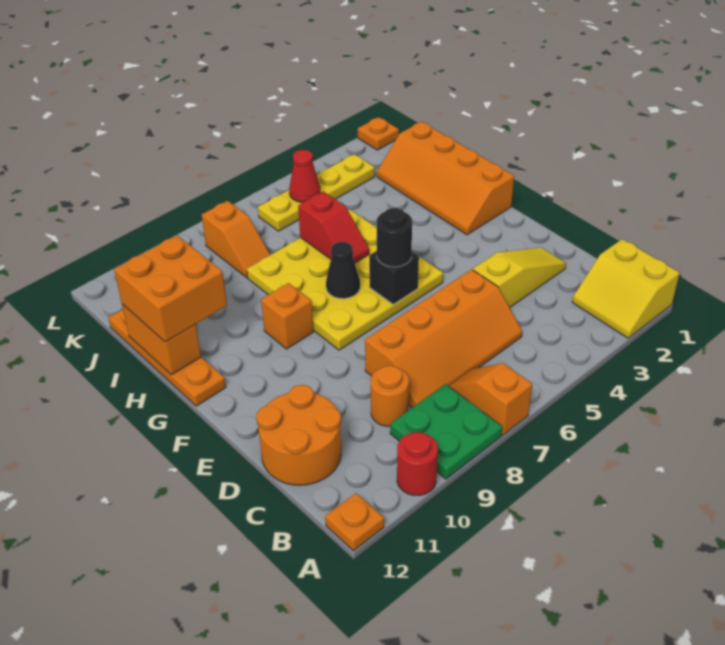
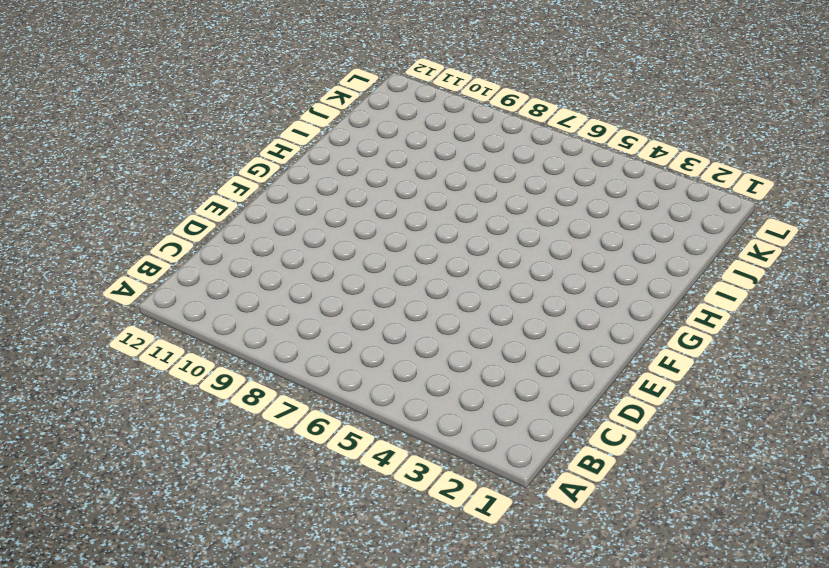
none -> yellow slope A1:B2 level 1 top 1
none -> orange slope A7:B7 level 1 top A
none -> green plate A8:B9 level 1

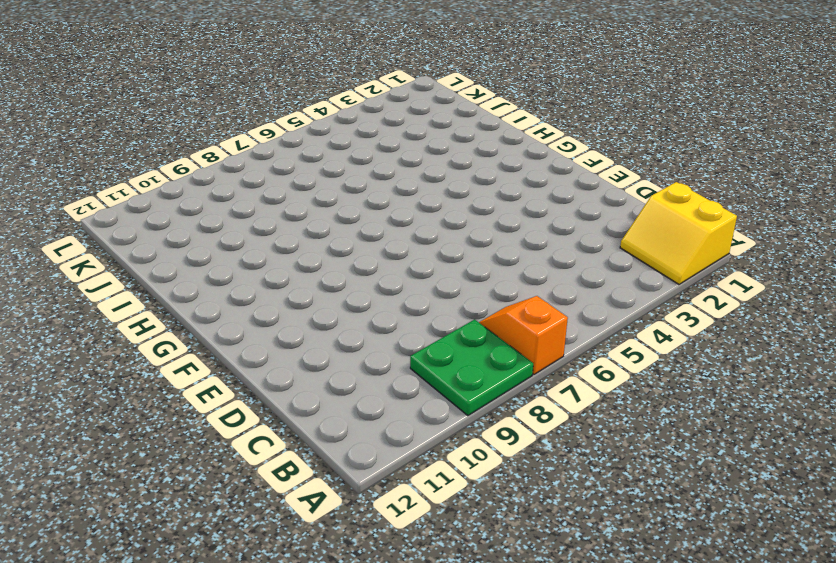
none -> red round brick A10 level 1
none -> orange plate A12 level 1
none -> orange slope C5:D8 level 1 top D

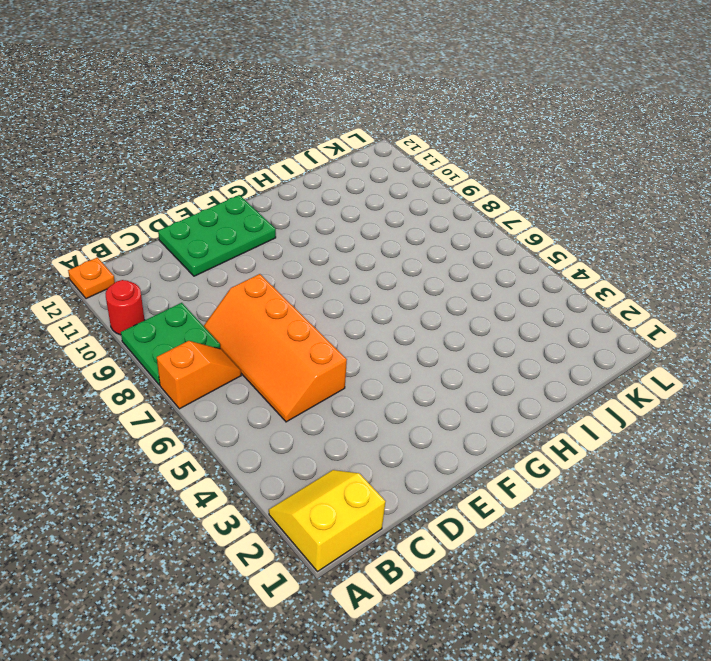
green plate D11:F12 level 1 -> orange round brick C11:D12 level 1
none -> orange round brick C9 level 1
none -> yellow slope D2:D4 level 1 top 4
none -> yellow plate F5:I8 level 1

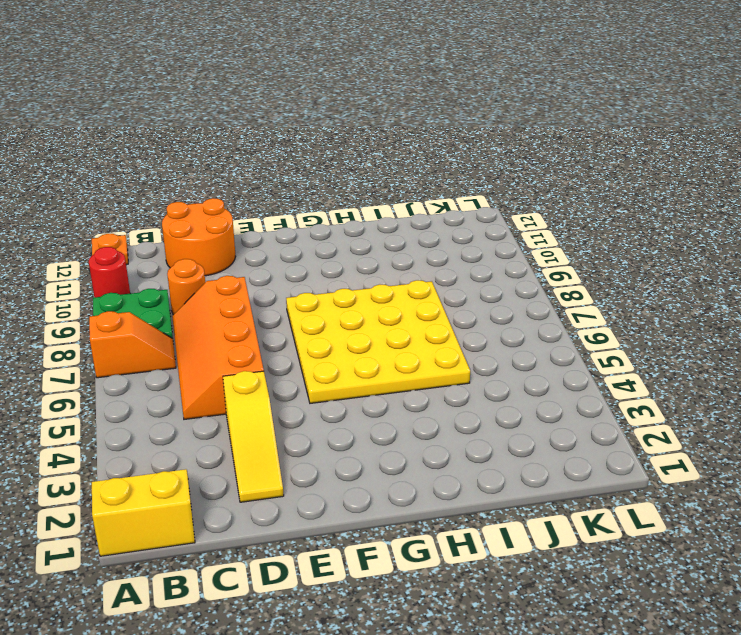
none -> orange slope G1:J2 level 1 top 1
none -> orange brick G9 level 1
none -> orange plate G12:J12 level 1

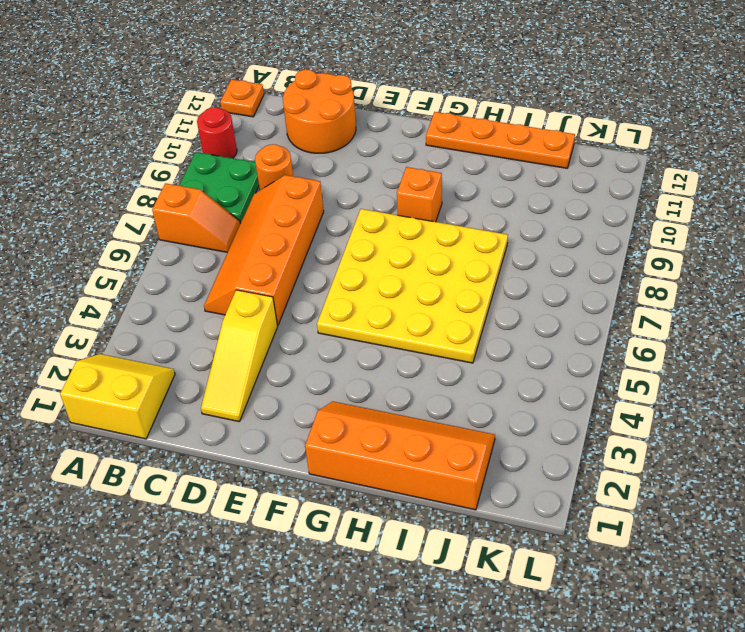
none -> orange slope J8:K8 level 1 top K
none -> yellow plate K3:K6 level 1
none -> orange plate L1 level 1

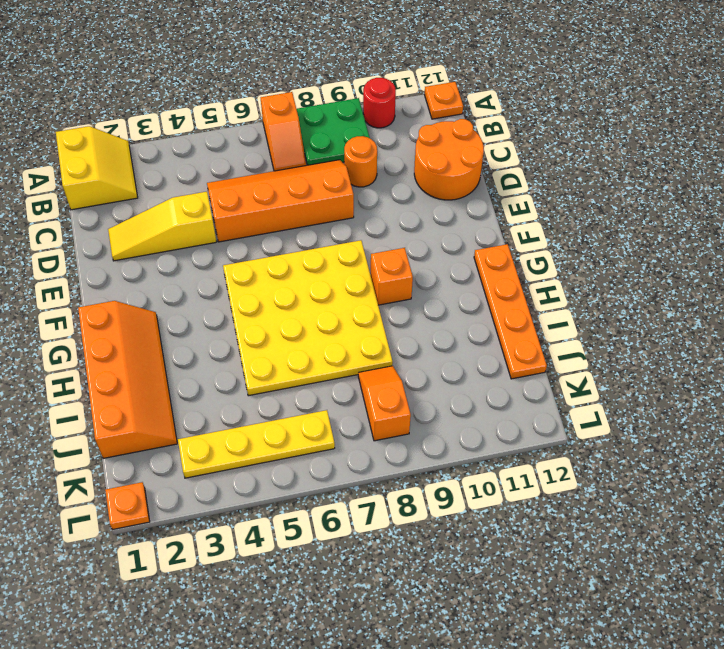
none -> black brick F6 level 2
none -> black cone G7 level 2
none -> red slope H6:I6 level 2 top I

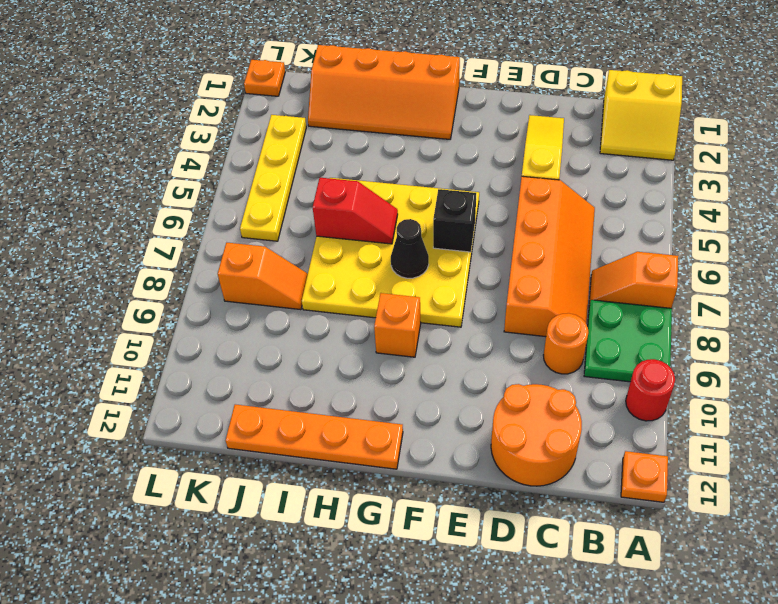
none -> orange brick H12:I12 level 2
none -> red cone K5 level 2
none -> black round brick F6 level 3

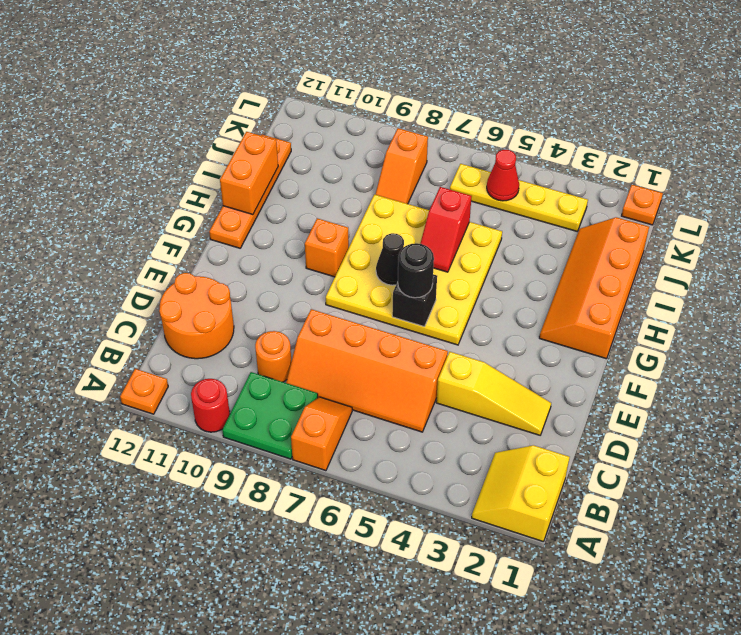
none -> orange brick H11:I12 level 3

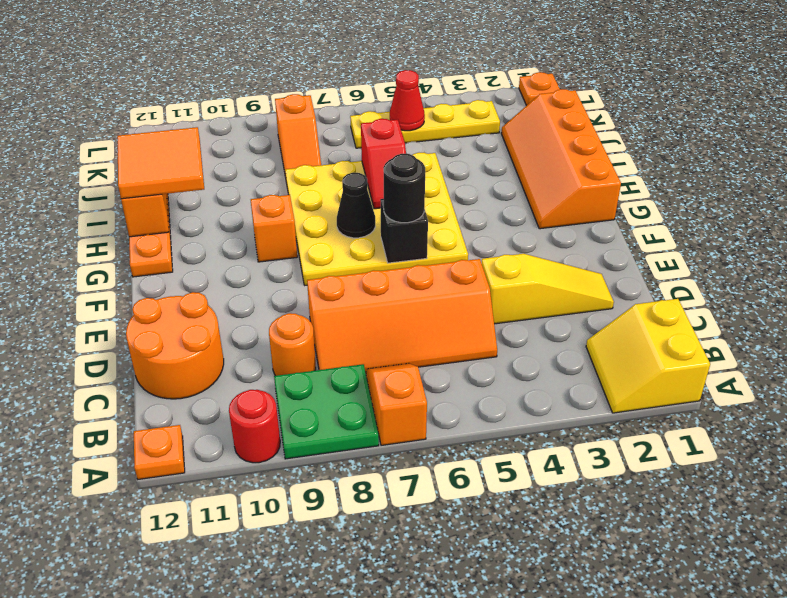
orange tile H11:I12 level 3 -> orange brick H11:I12 level 3

